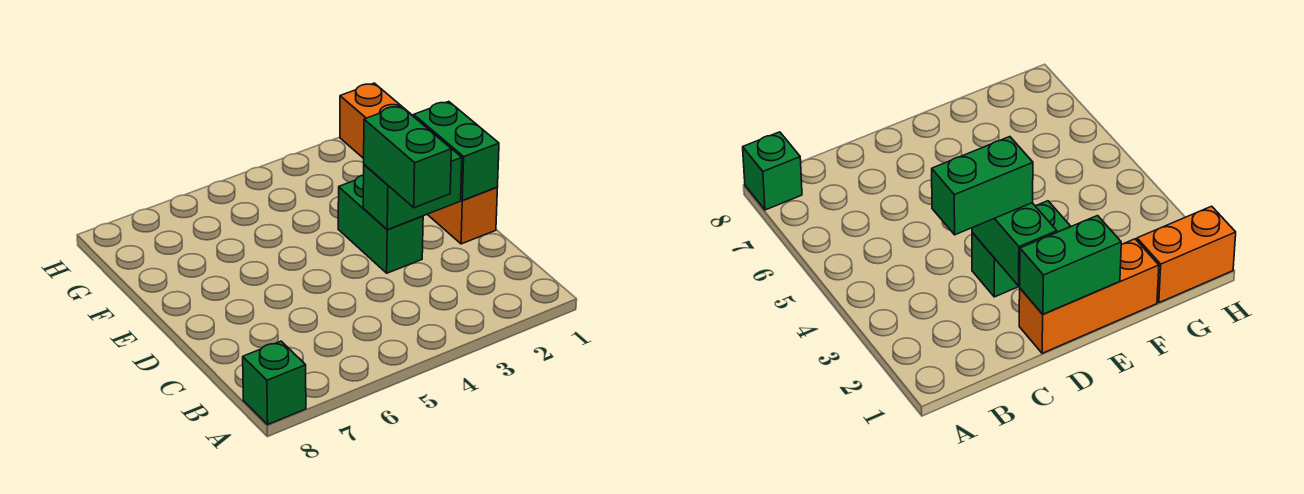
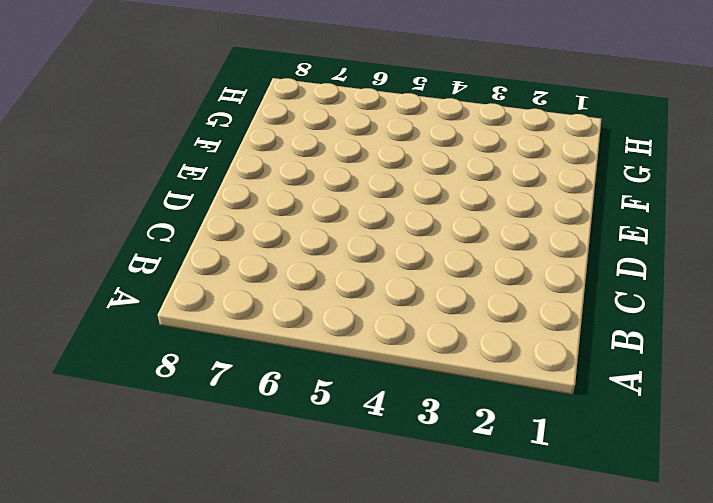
none -> green brick A8 level 1
none -> orange brick D1:F1 level 1

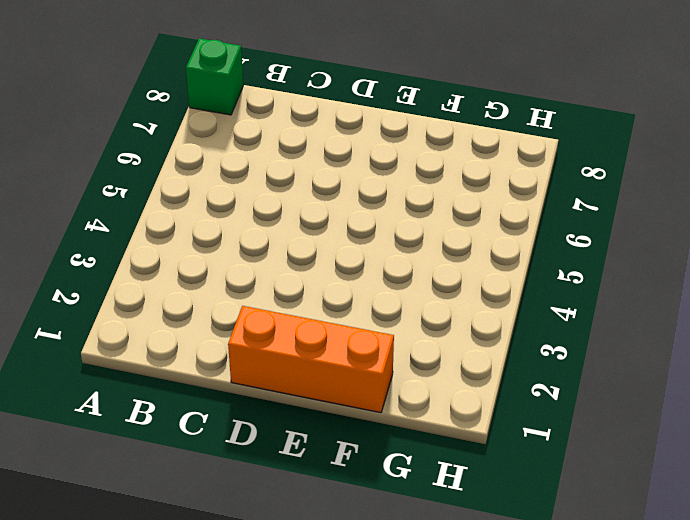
none -> green brick D3:E3 level 1
none -> orange brick G1:H1 level 1

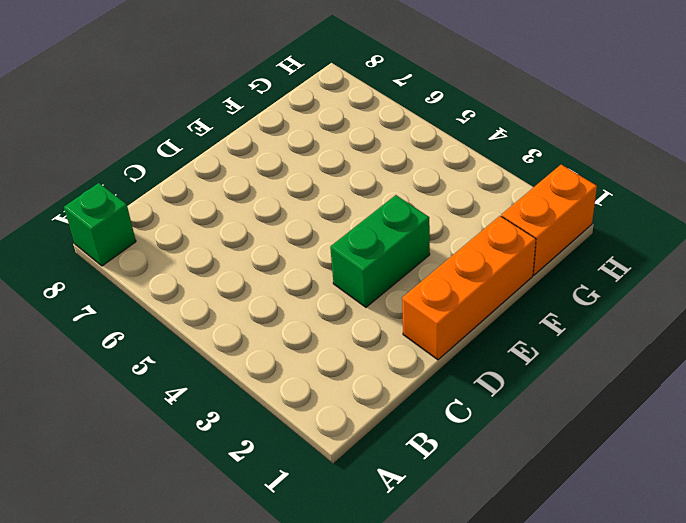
none -> green brick D1:E1 level 2
none -> green brick D2:D3 level 2

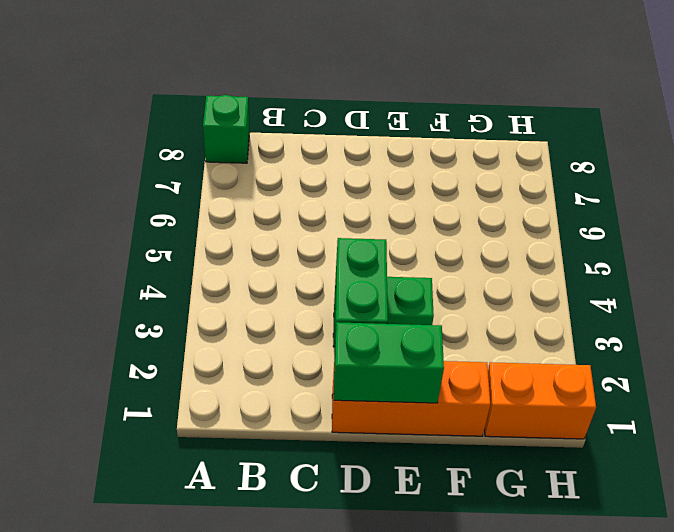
none -> green brick C3:D3 level 3

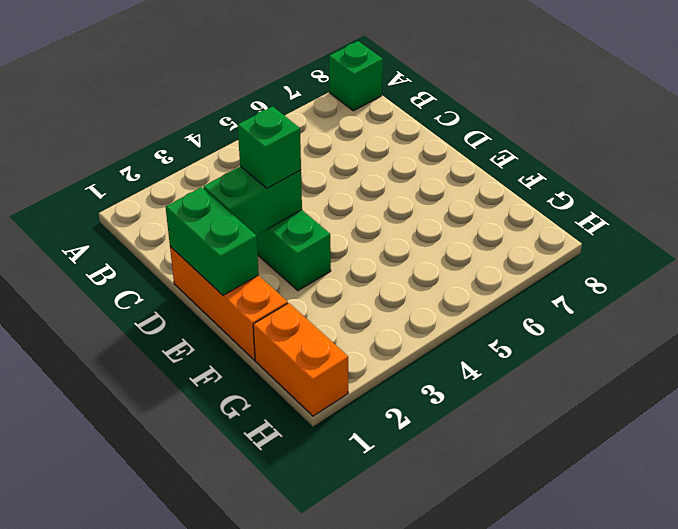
green brick D3 level 3 -> green brick C3:D3 level 3

